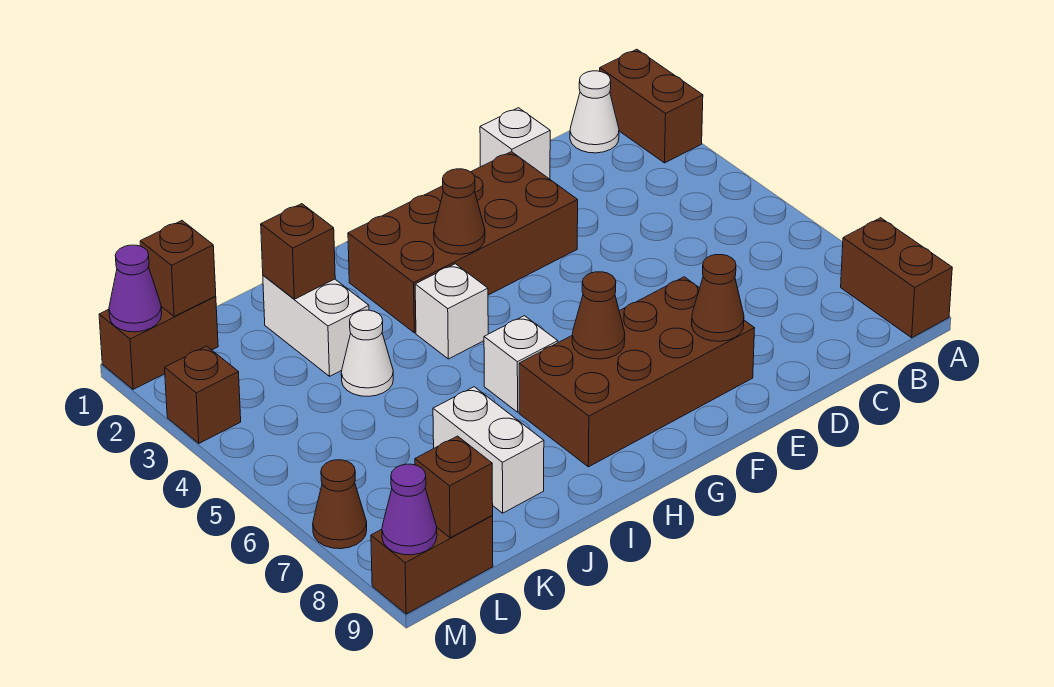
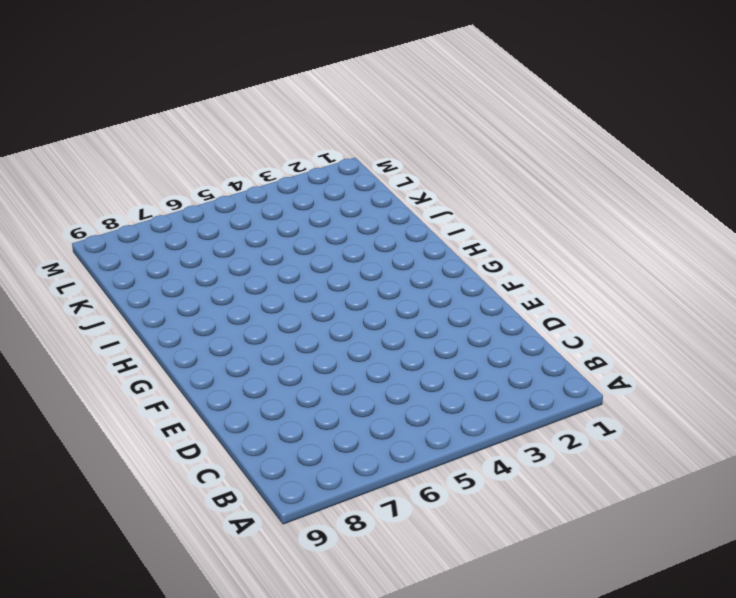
none -> brown brick A1:A2 level 1
none -> brown brick A8:A9 level 1
none -> white cone B1 level 1

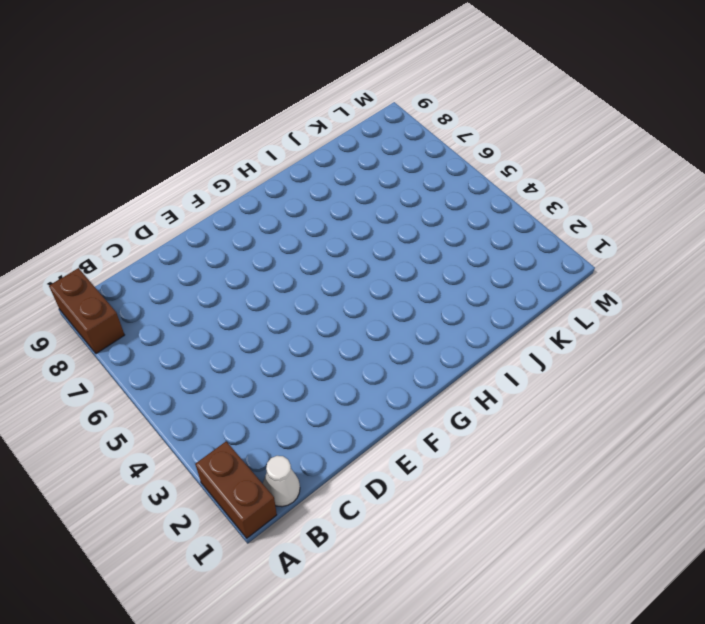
none -> white brick D1 level 1
none -> brown brick E2:H3 level 1
none -> brown brick E7:H8 level 1

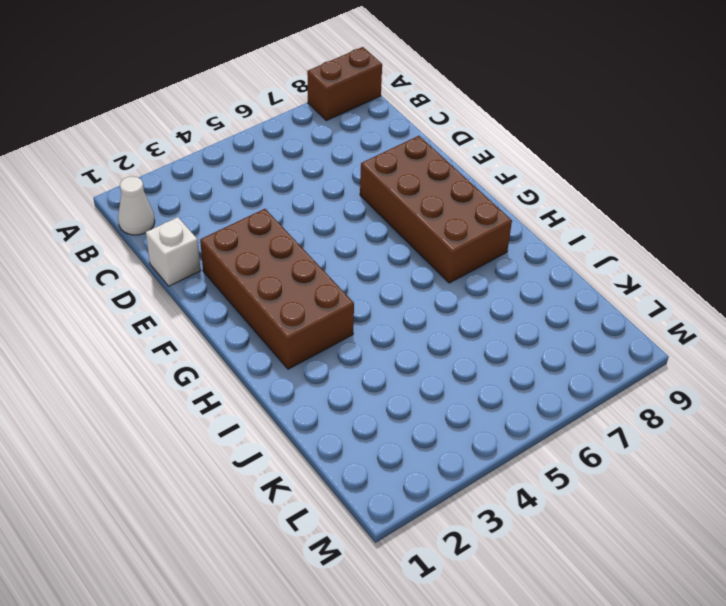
none -> brown brick A1:A2 level 1
none -> white brick H4 level 1
none -> white brick H6 level 1

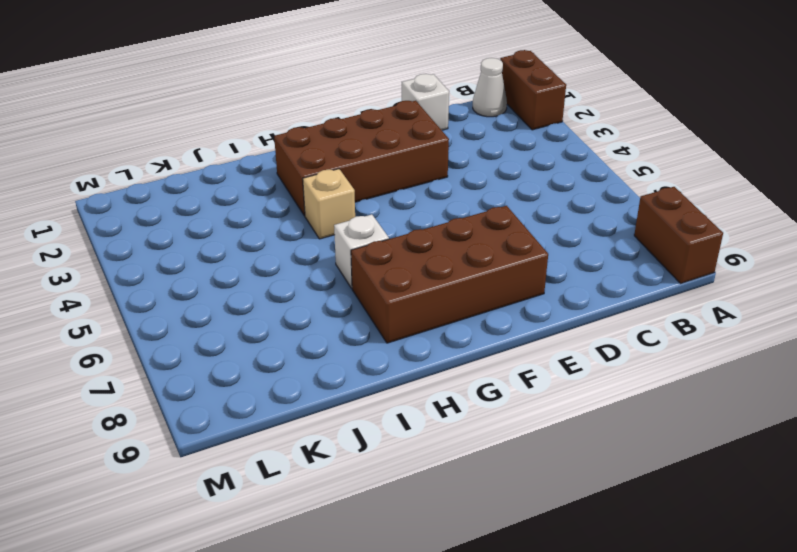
tan brick H4 level 1 -> white brick H4 level 1
none -> white brick J2:J3 level 1
none -> white cone J4 level 1
none -> white brick J7:J8 level 1

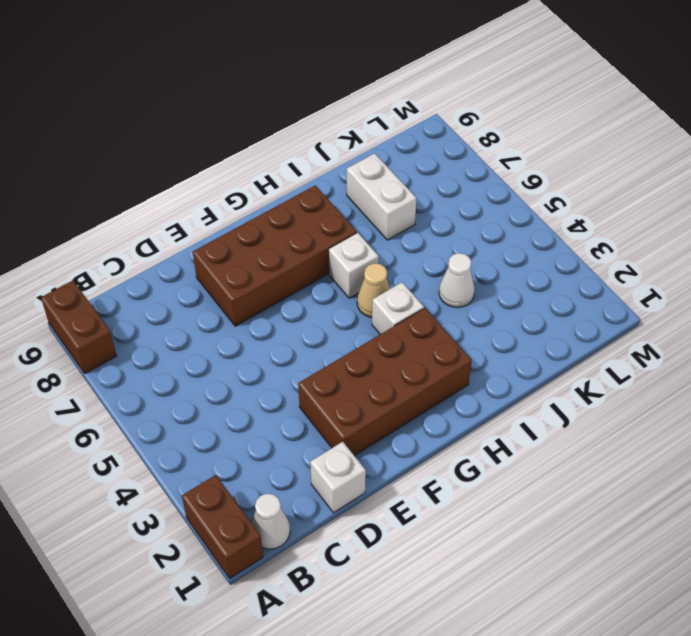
tan cone H5 level 1 -> none
none -> white brick J2:J3 level 1
none -> brown brick L1:M1 level 1
none -> brown brick L9:M9 level 1

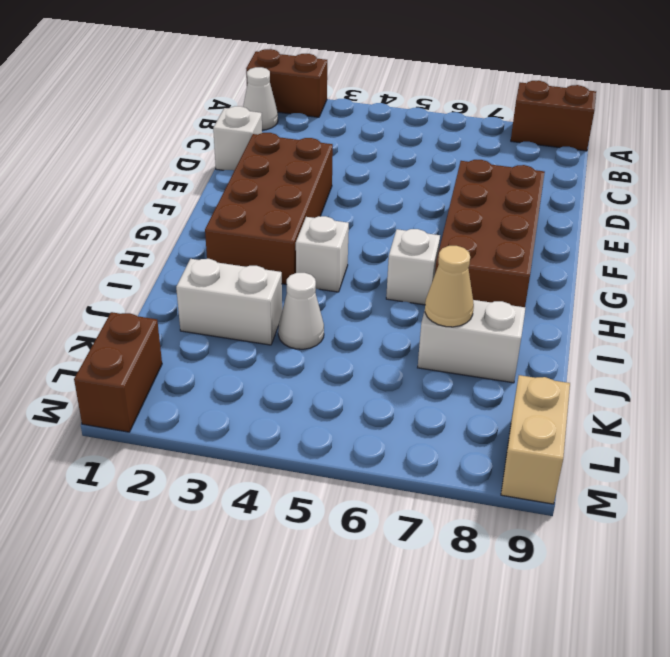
tan cone J7 level 2 -> none
tan brick L9:M9 level 1 -> brown brick L9:M9 level 1
none -> brown brick M3 level 1
none -> brown cone M7 level 1
none -> brown cone E8 level 2

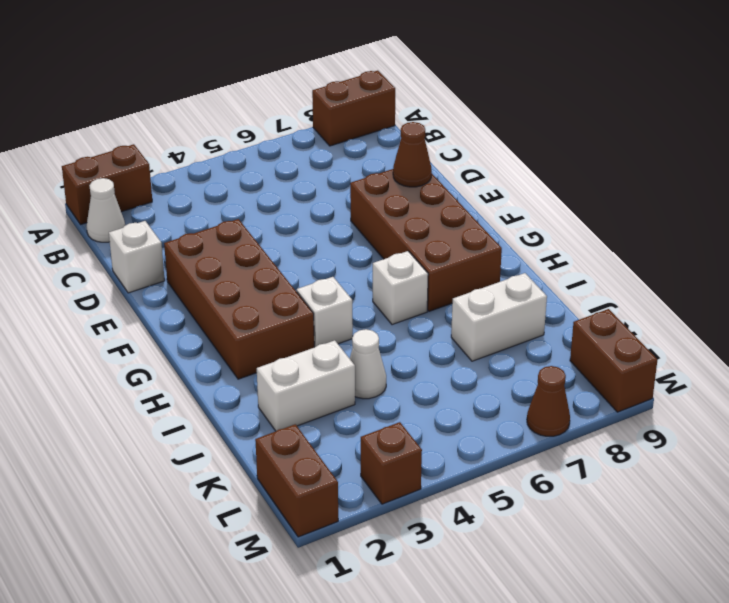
none -> brown cone G3 level 2
none -> brown cone G7 level 2
none -> brown brick J2 level 2

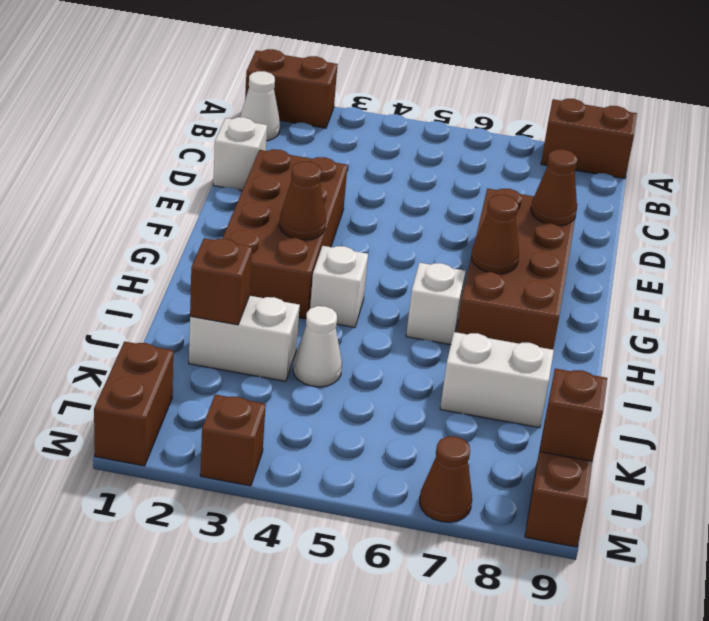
none -> brown brick L1 level 2
none -> purple cone M1 level 2
none -> purple cone M9 level 2

